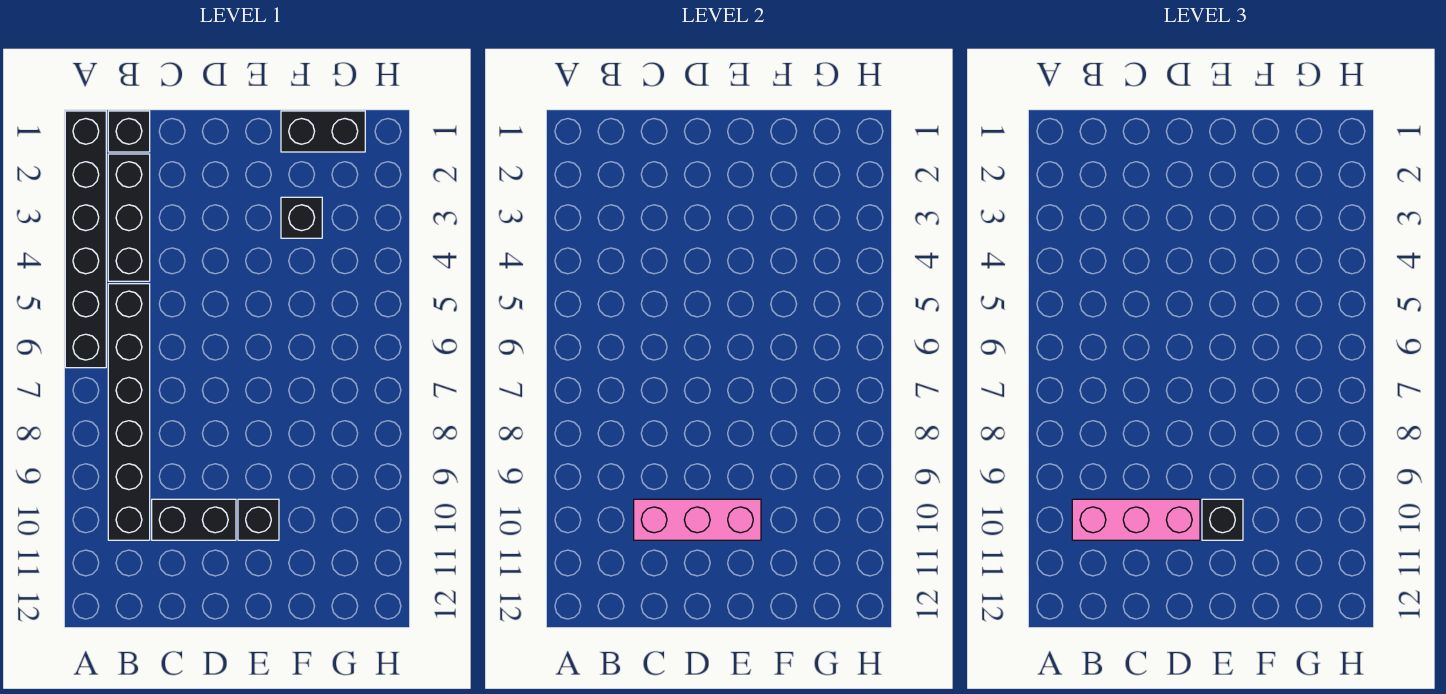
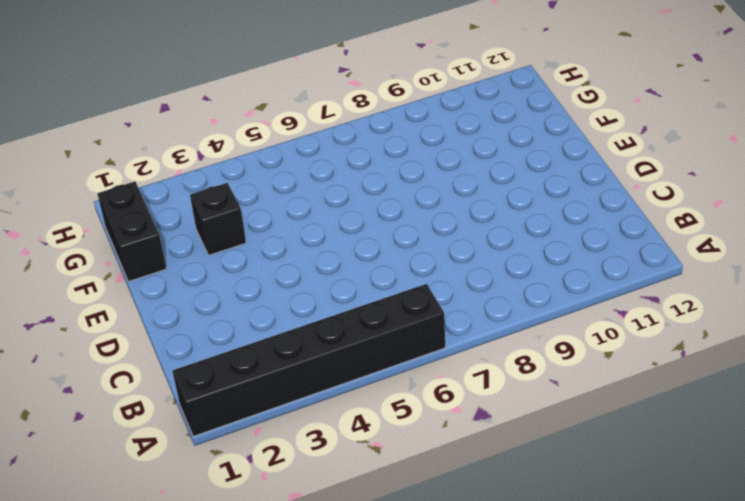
none -> black brick B1 level 1
none -> black brick B2:B4 level 1

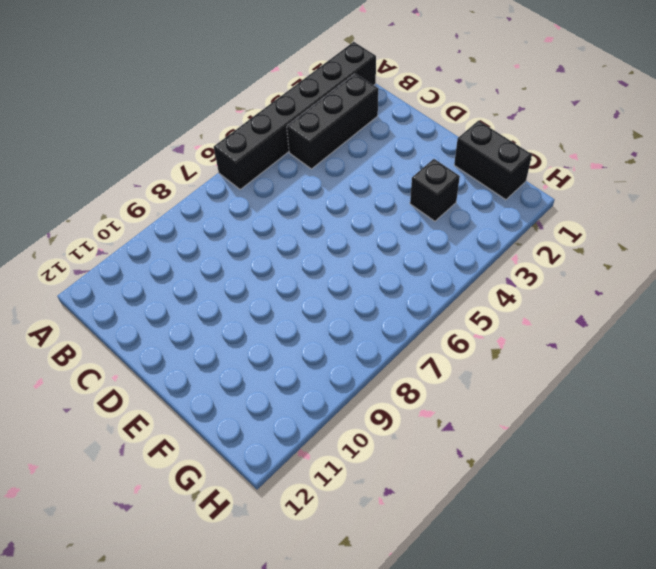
none -> black brick B1 level 1
none -> black brick B5:B10 level 1

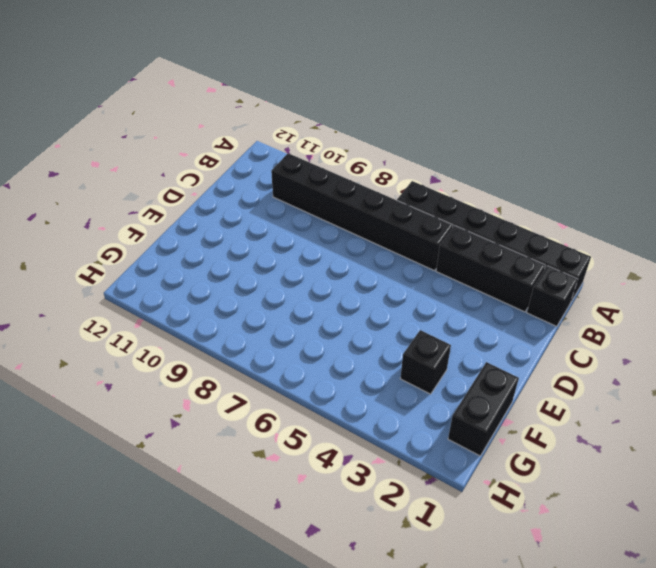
none -> black brick C10:D10 level 1
none -> black brick E10 level 1

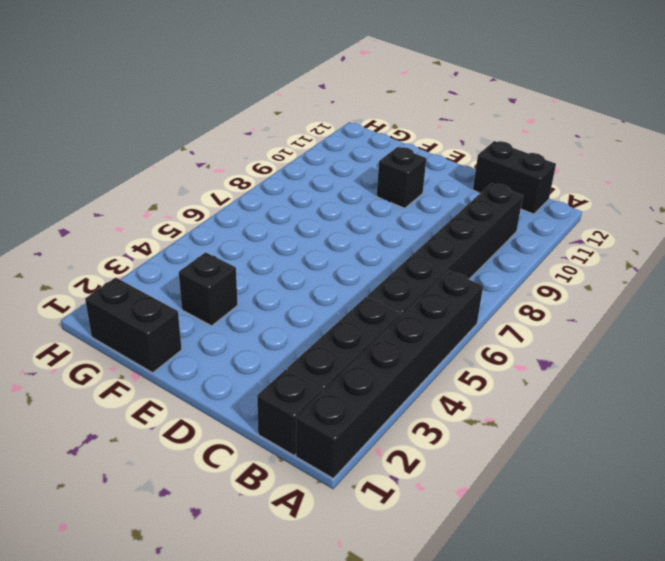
black brick B12:C12 level 1 -> black brick C10:D10 level 1
none -> pink brick C10:E10 level 2
none -> pink brick B10:D10 level 3

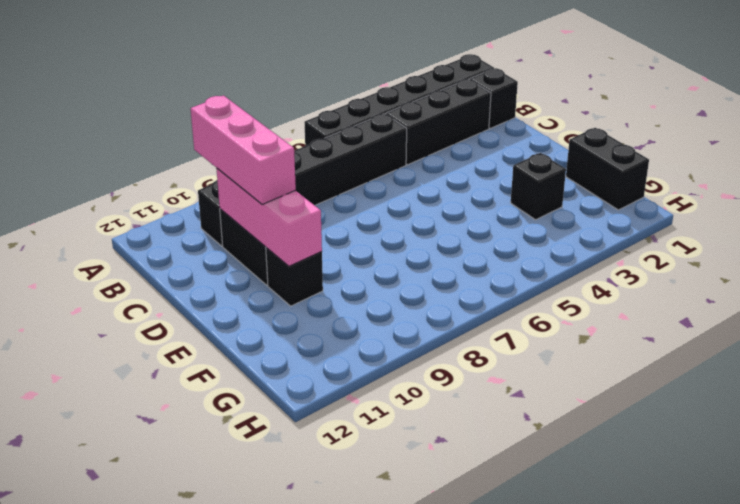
none -> black brick E10 level 3

